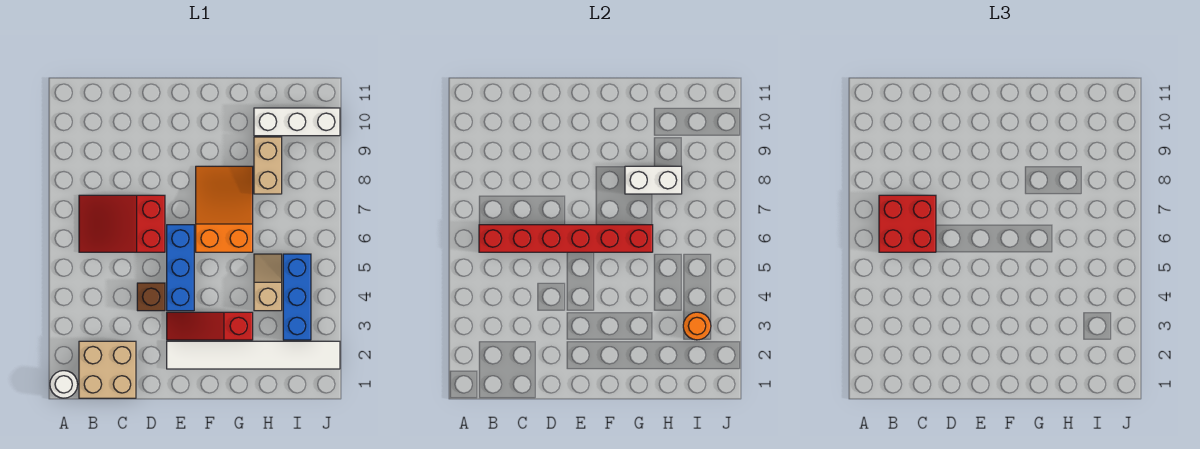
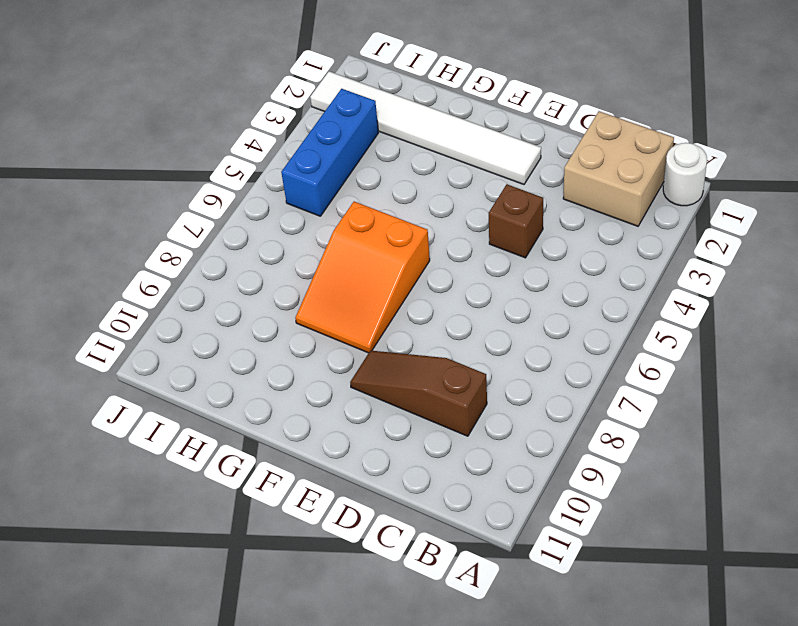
brown slope C9:E9 level 1 top C -> none
none -> red slope B6:D7 level 1 top D
none -> red slope E3:G3 level 1 top G
none -> blue brick E4:E6 level 1

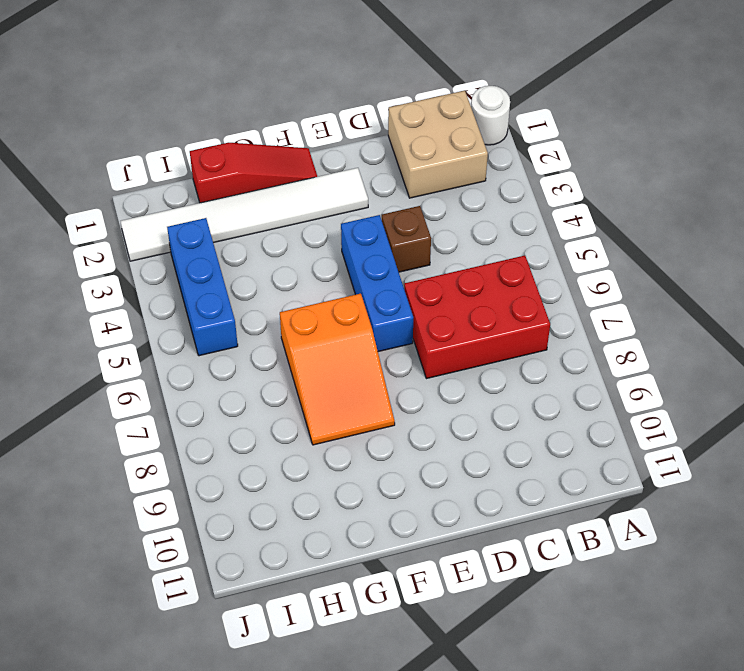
red brick B6:D7 level 1 -> red slope B6:D7 level 1 top D
red slope F1:H1 level 1 top H -> red slope E3:G3 level 1 top G
none -> tan slope H4:H5 level 1 top 4
none -> tan brick H8:H9 level 1
none -> white brick H10:J10 level 1

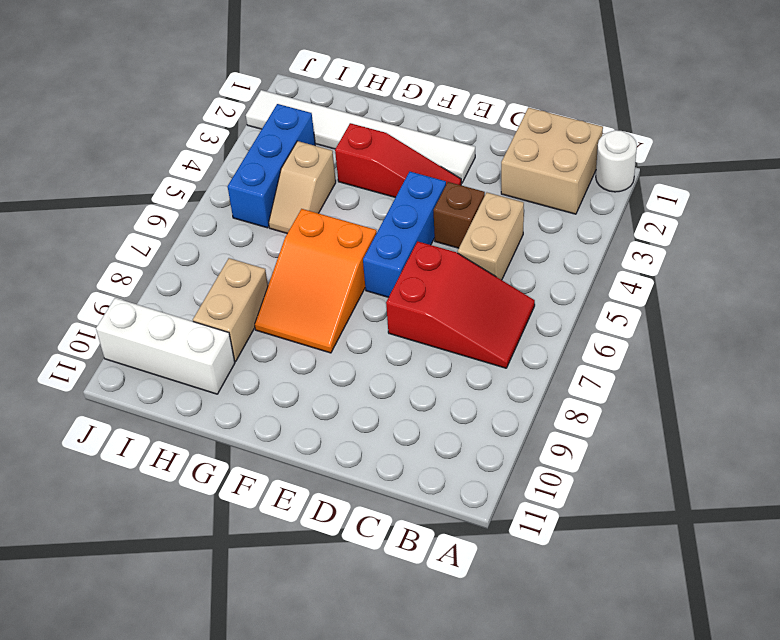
tan brick C4:C5 level 1 -> none
none -> red brick B6:G6 level 2
none -> white brick G8:H8 level 2
none -> orange round brick I3 level 2

